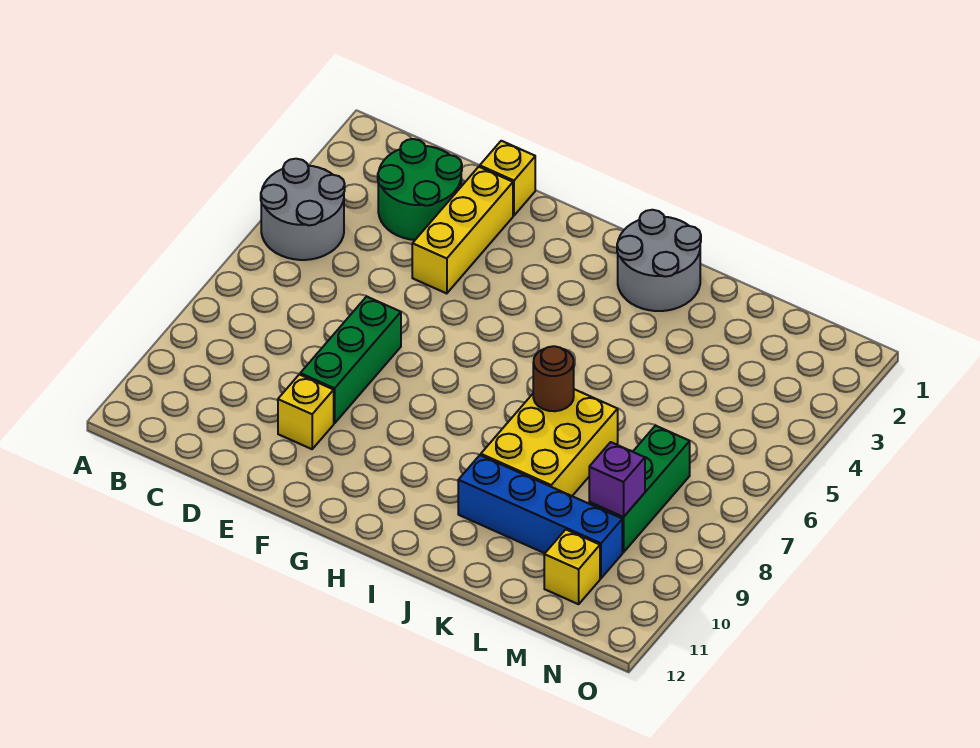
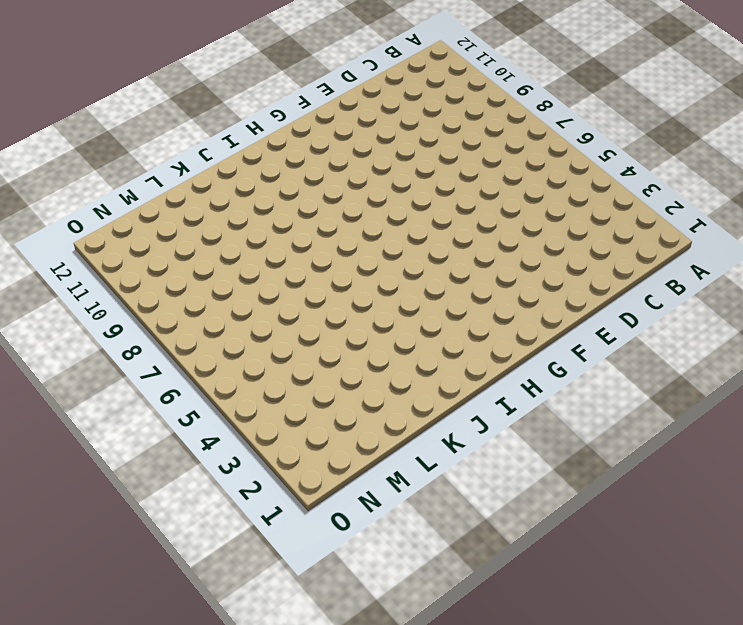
none -> grey round brick A4:B5 level 1
none -> green round brick C2:D3 level 1
none -> yellow brick E1 level 1

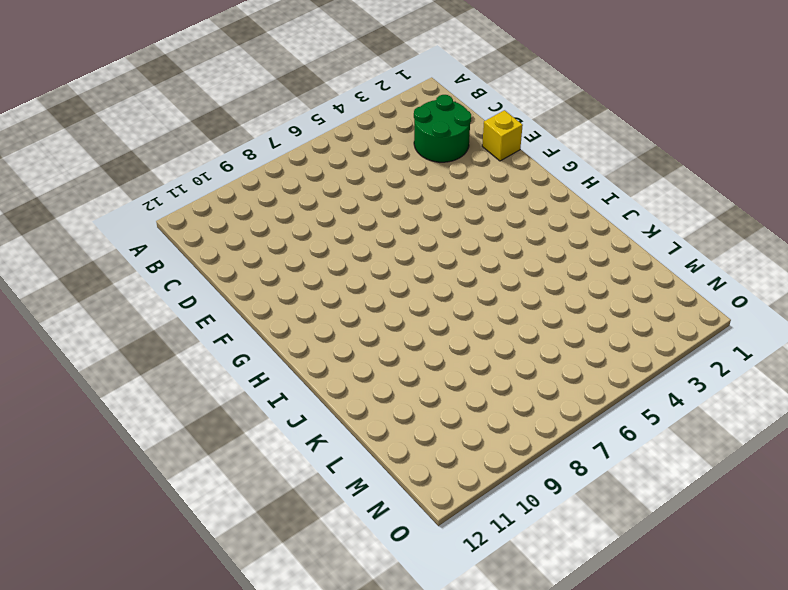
none -> grey round brick A4:B5 level 1
none -> yellow brick E2:E4 level 1
none -> green brick E7:E9 level 1

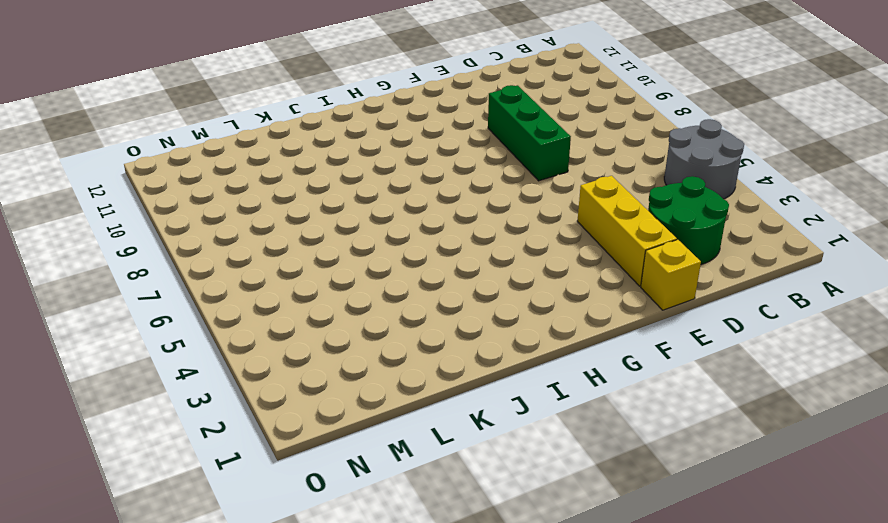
none -> yellow brick E10 level 1
none -> grey round brick I1:J2 level 1
none -> yellow brick J7:K9 level 1

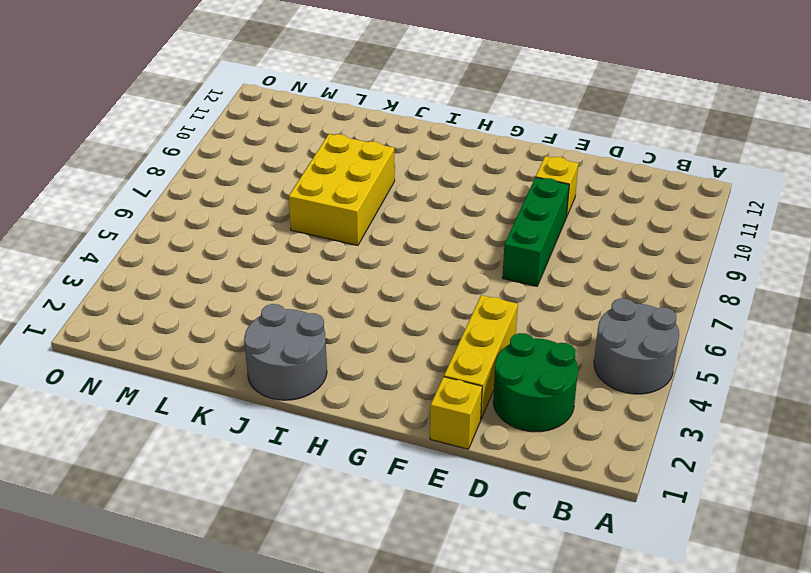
none -> blue brick J10:M10 level 1
none -> green brick M7:M9 level 1
none -> yellow brick M11 level 1

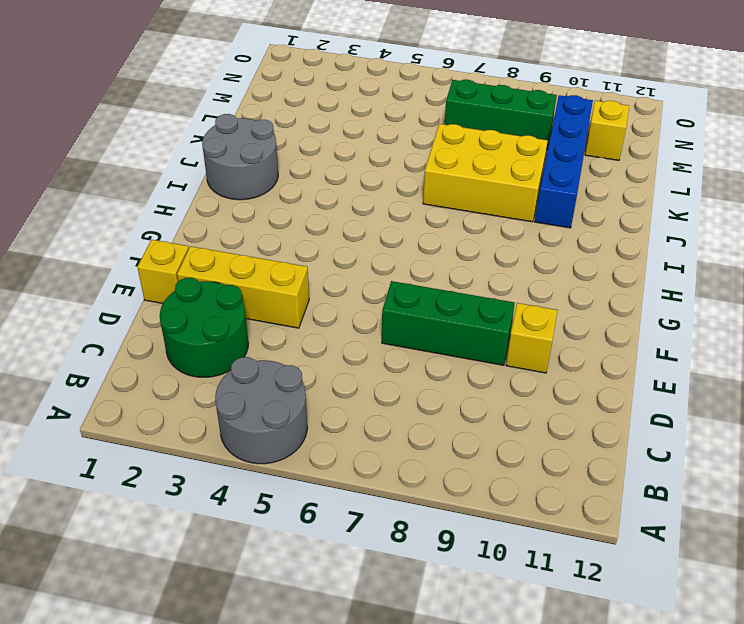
none -> brown round brick J7 level 2
none -> purple brick M9 level 2

